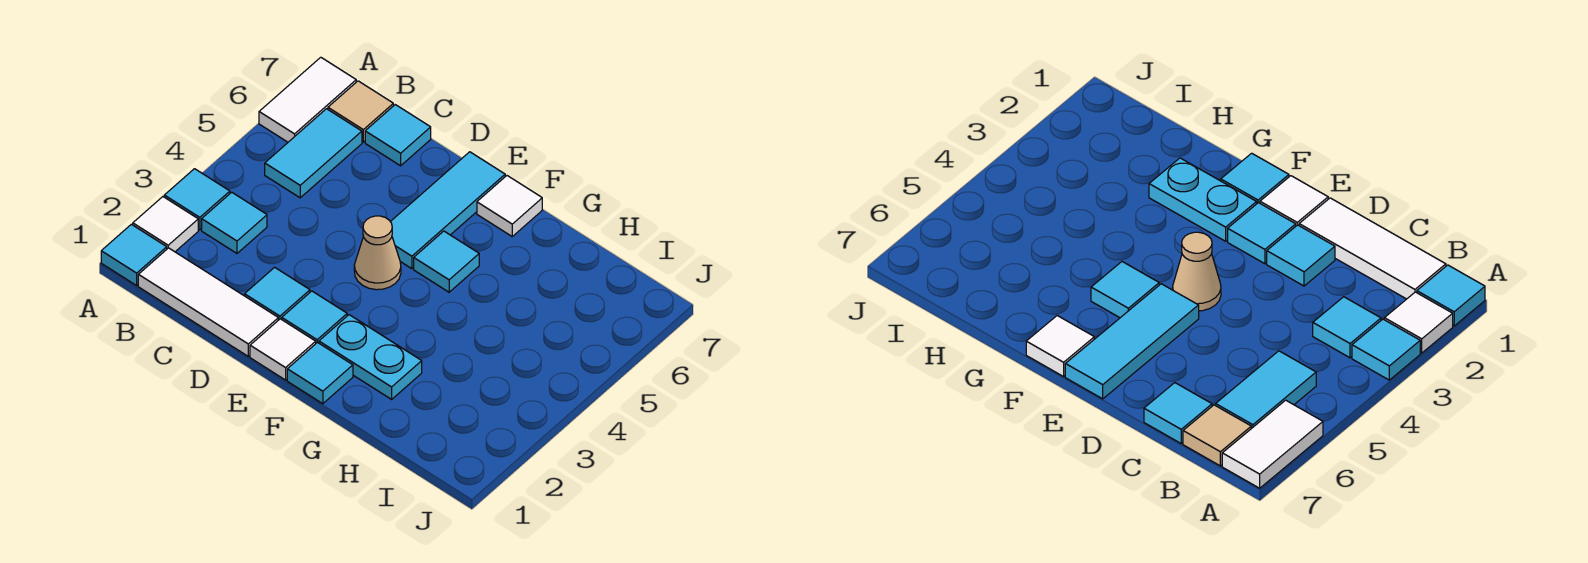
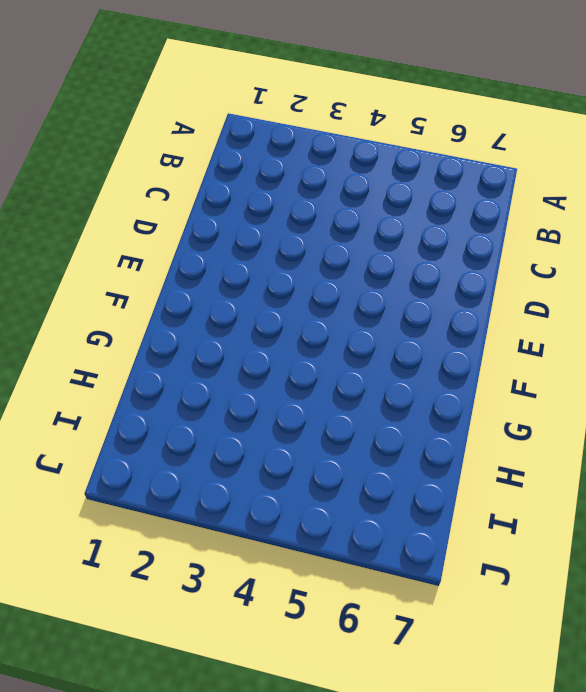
none -> cyan tile A1 level 1
none -> white tile A2 level 1
none -> cyan tile A3 level 1

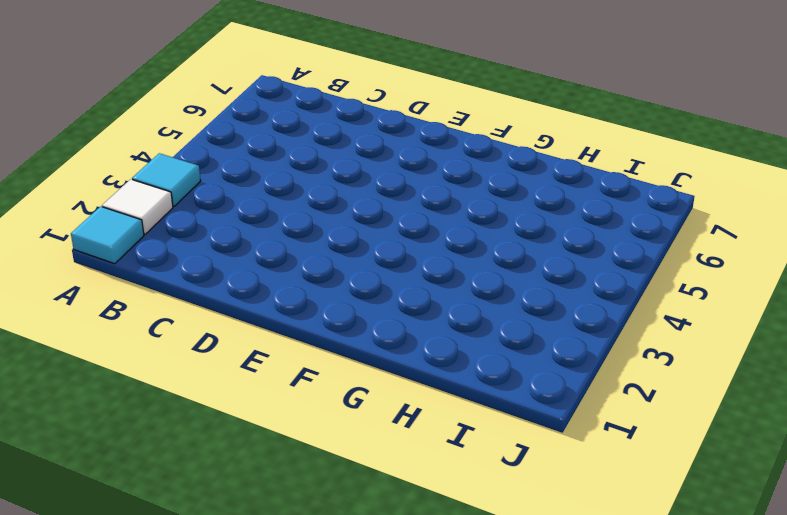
none -> white tile A6:A7 level 1
none -> white tile B1:D1 level 1
none -> cyan tile B3 level 1

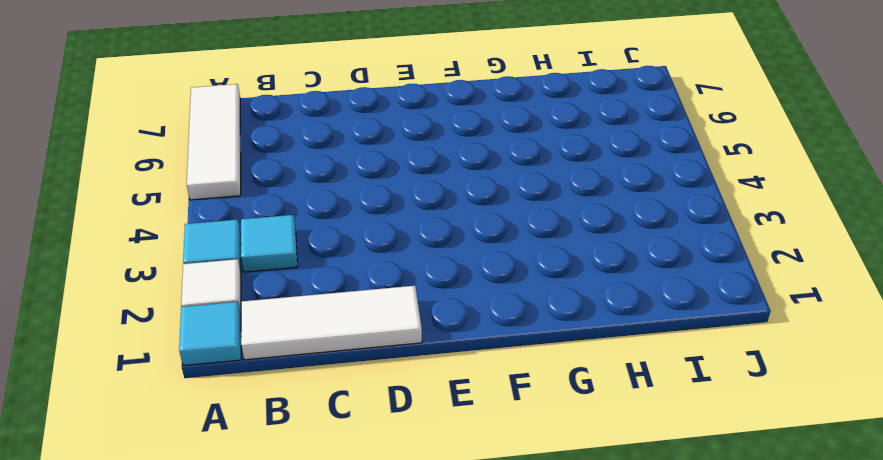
white tile A5:A7 level 1 -> white tile A6:A7 level 1
none -> cyan tile B5:B6 level 1
none -> tan tile B7 level 1
none -> cyan tile C7 level 1

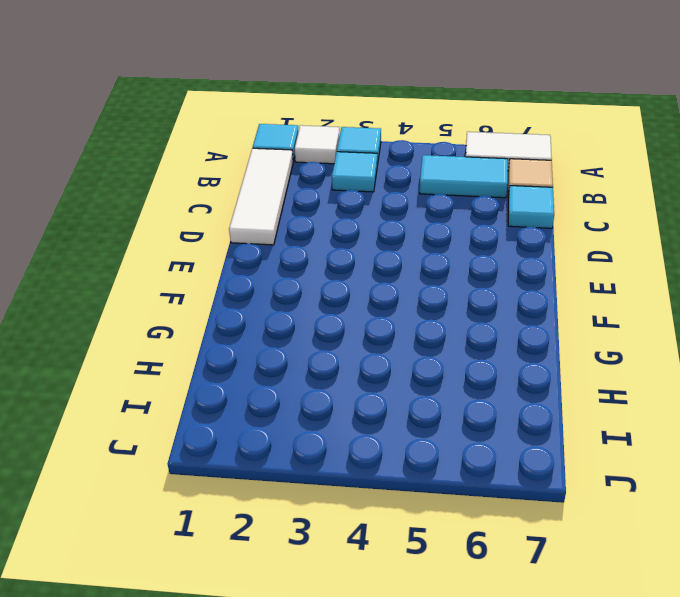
none -> cyan tile D2 level 1
none -> white tile E1 level 1
none -> cyan tile E2 level 1

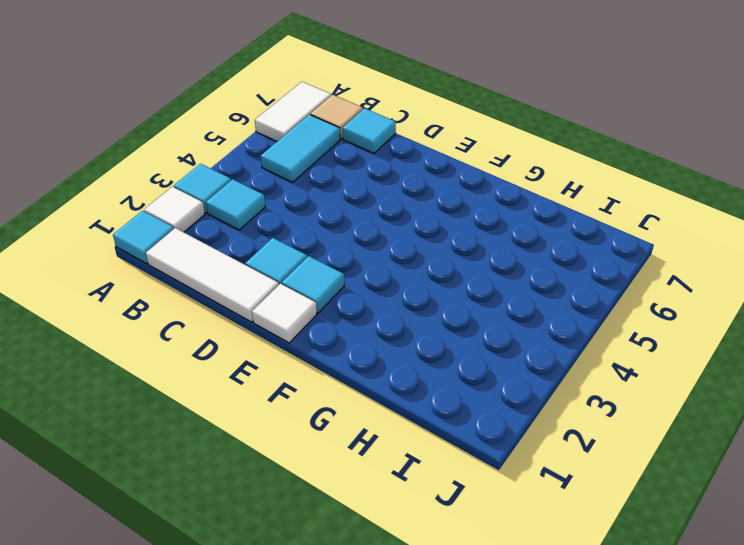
none -> tan cone E4 level 1
none -> cyan tile E5:E7 level 1
none -> cyan tile F1 level 1

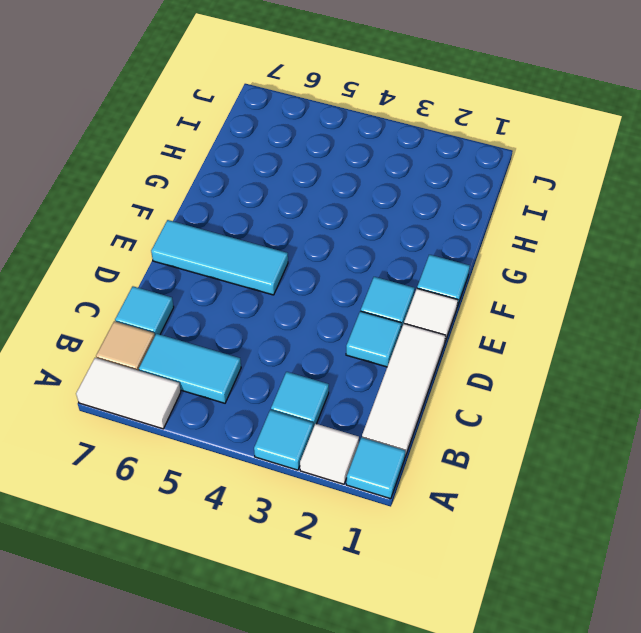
none -> tan cone E4 level 1
none -> cyan plate F2:G2 level 1
none -> cyan tile F5 level 1

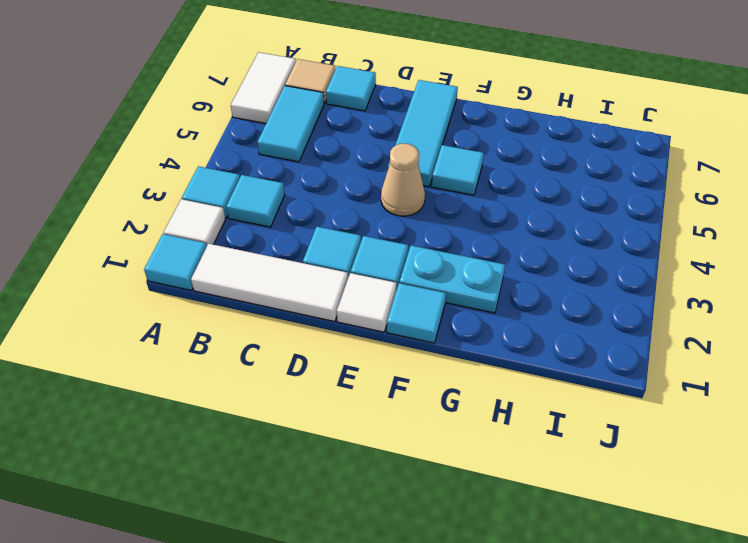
none -> white tile F7 level 1

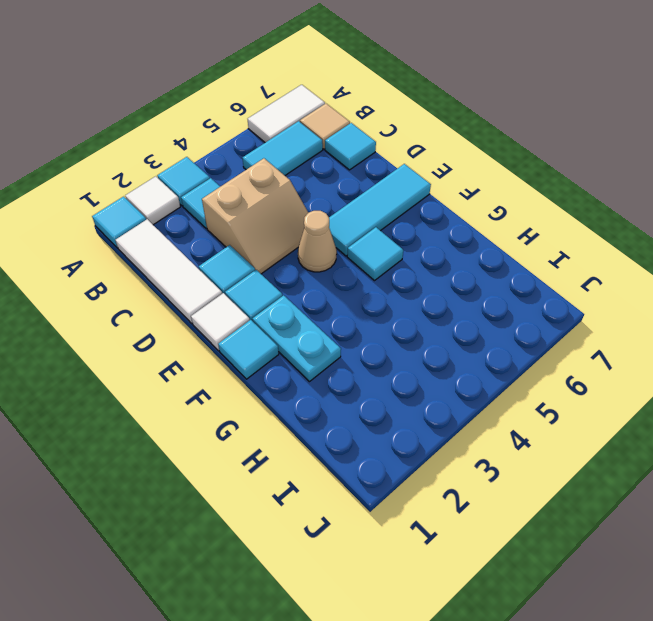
tan slope C3:D4 level 1 top C -> none
none -> white tile F7 level 1

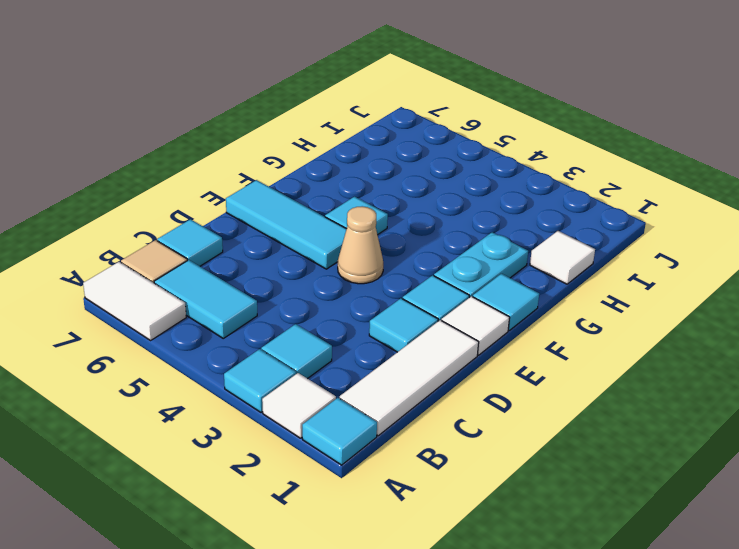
white tile H1 level 1 -> white tile F7 level 1

